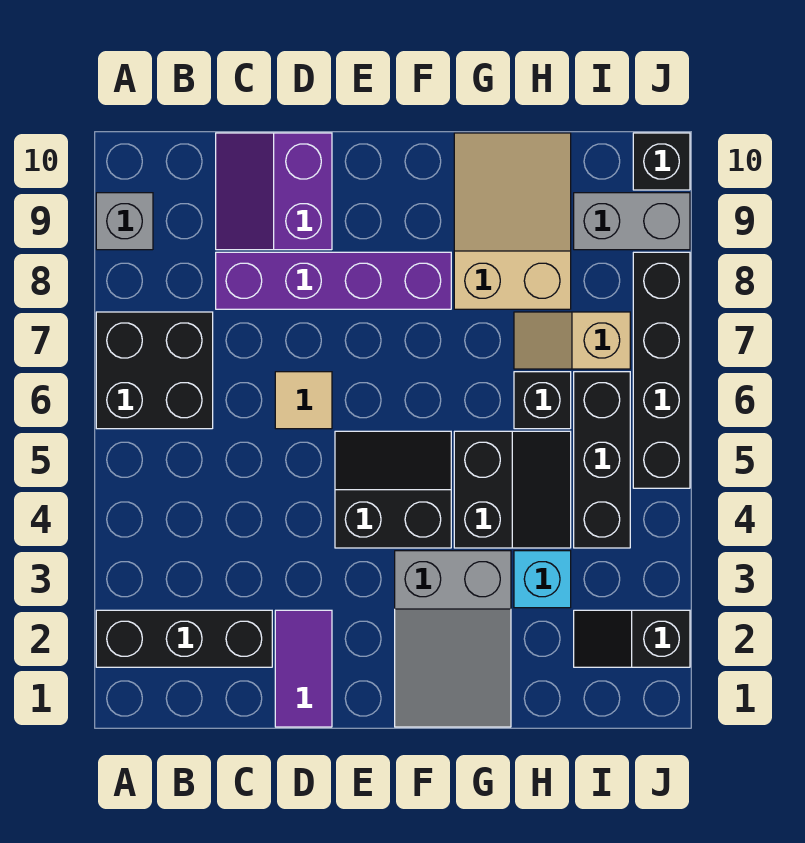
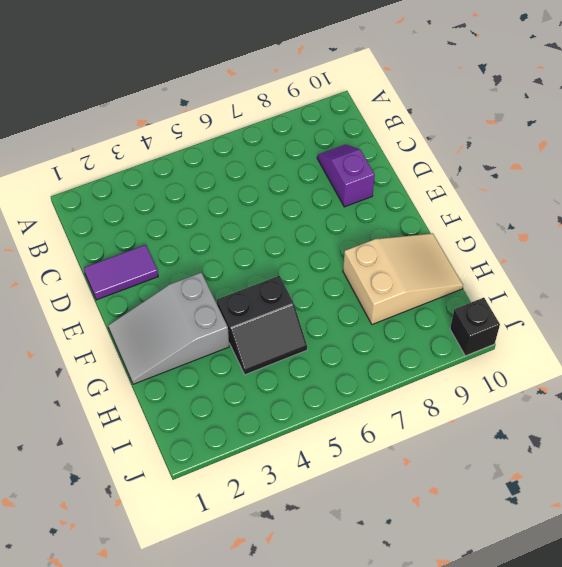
purple slope C9:D9 level 1 top D -> purple slope C9:D10 level 1 top D
none -> black brick A2:C2 level 1
none -> black brick A6:B7 level 1
none -> grey brick A9 level 1

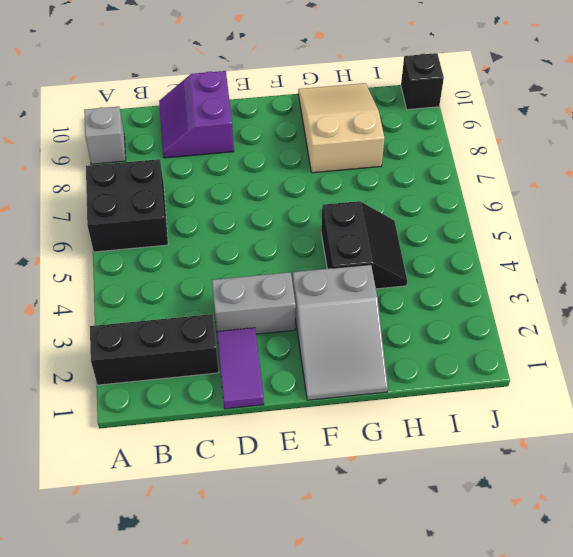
grey brick D3:E3 level 1 -> grey brick I9:J9 level 1
none -> purple brick C8:F8 level 1
none -> tan tile D6 level 1
none -> black slope E4:F5 level 1 top 4

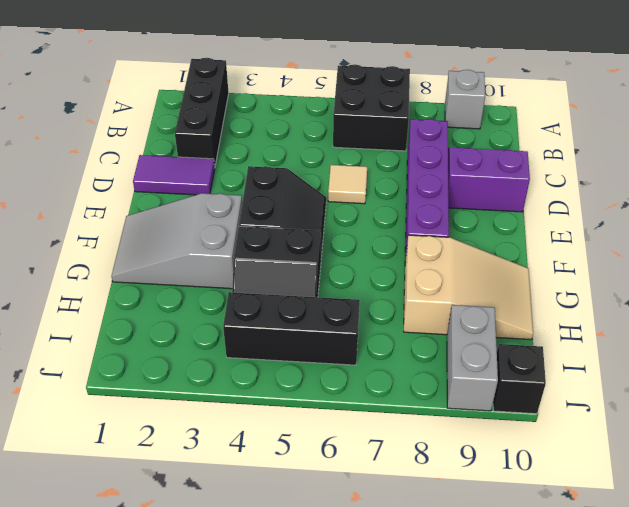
none -> cyan brick H3 level 1
none -> black brick H6 level 1
none -> tan slope H7:I7 level 1 top I

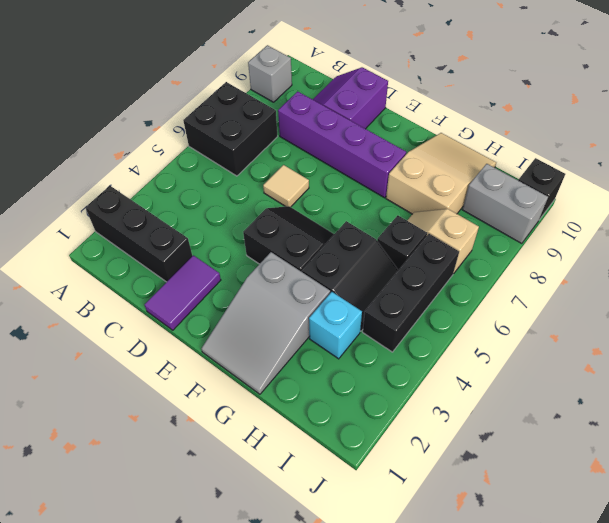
none -> black slope I2:J2 level 1 top J
none -> black brick J5:J8 level 1

